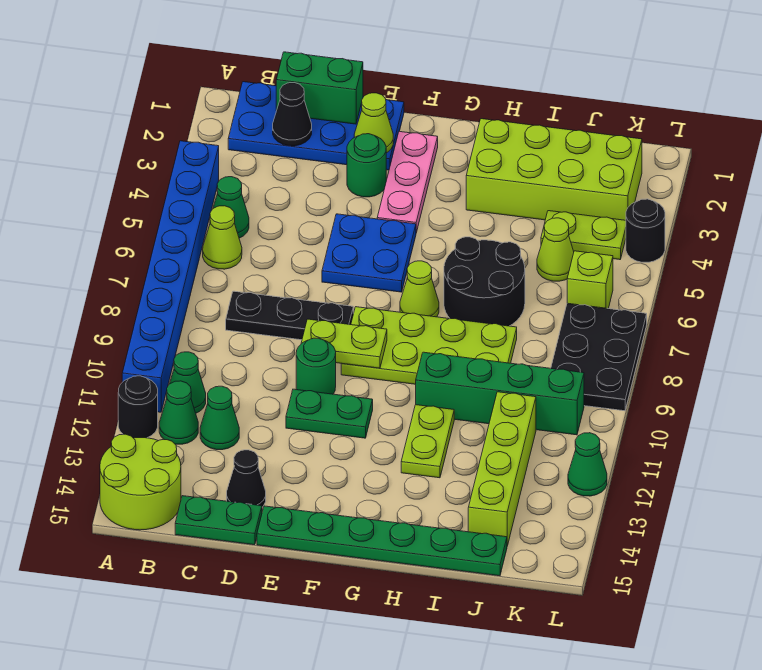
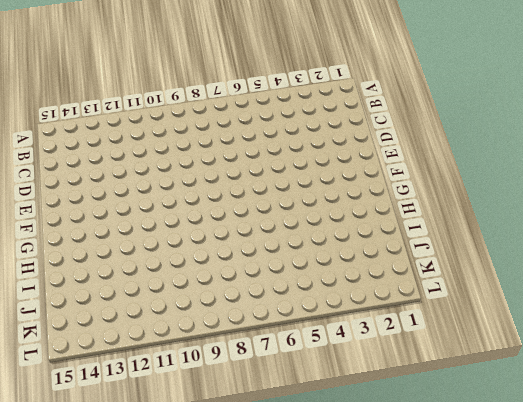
none -> blue brick A4:A11 level 1
none -> black round brick A12 level 1
none -> lime round brick A14:B15 level 1
none -> blue plate B1:E2 level 1

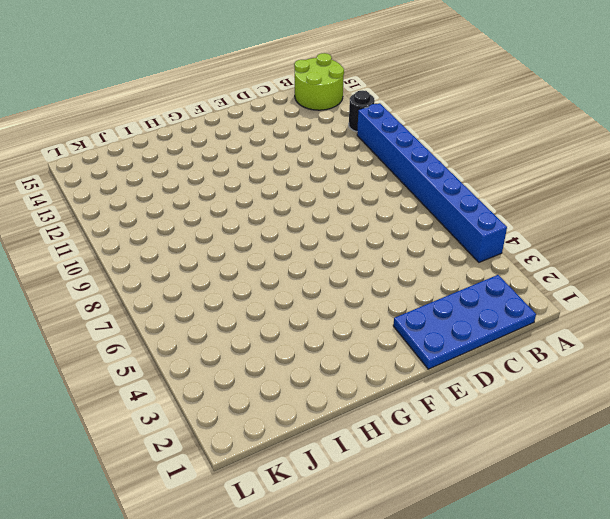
none -> green cone B5 level 1
none -> lime cone B6 level 1
none -> green cone B11 level 1
none -> green cone B12 level 1

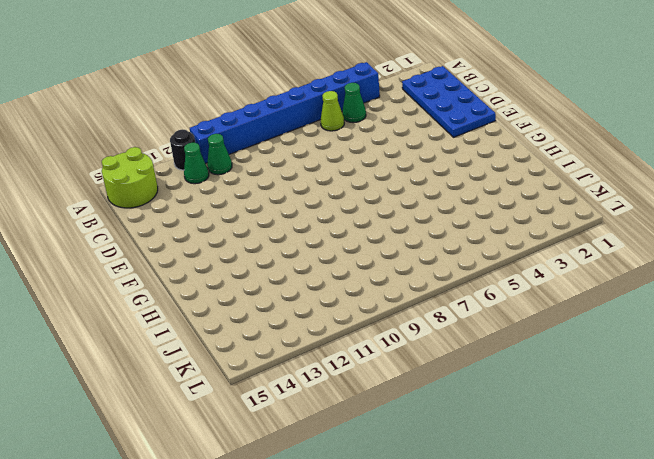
none -> black plate C8:E8 level 1
none -> green cone C12 level 1
none -> green plate C15:D15 level 1
none -> black cone D14 level 1

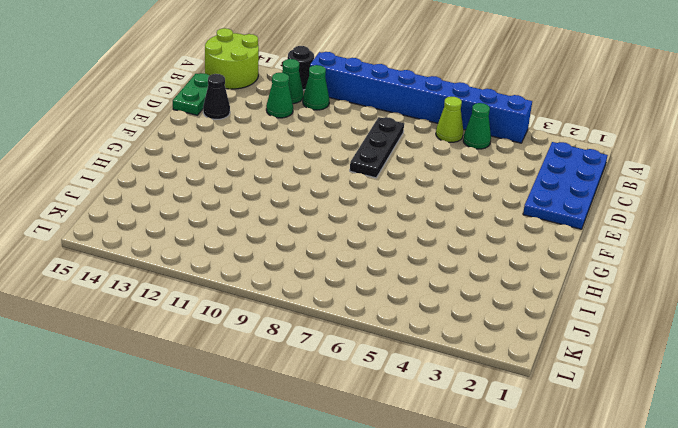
none -> green round brick E3 level 1
none -> blue plate E5:F6 level 1
none -> green round brick E10 level 1
none -> green plate E11:F11 level 1

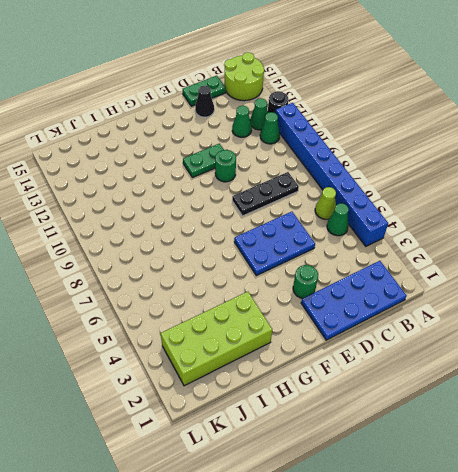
blue plate D5:F6 level 1 -> blue plate E5:F6 level 1
none -> green plate E15:J15 level 1
none -> pink plate F2:F4 level 1
none -> lime plate F8:I9 level 1
none -> lime cone G7 level 1

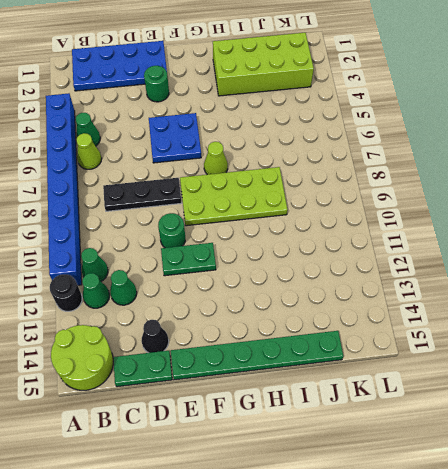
none -> pink plate F2:F4 level 1
none -> black round brick H6:I7 level 1
none -> green brick H10:K10 level 1
none -> lime plate H11:H12 level 1

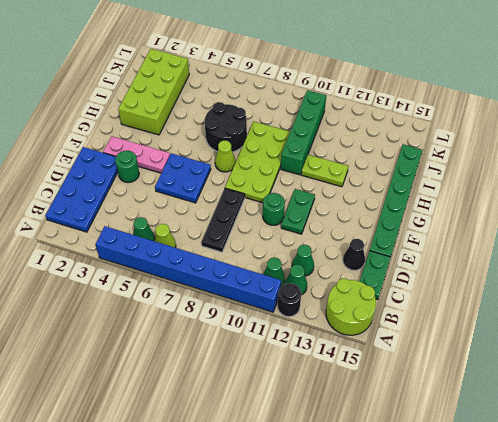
none -> lime plate J4:K4 level 1
none -> lime cone J5 level 1
none -> lime brick J11:J14 level 1
none -> lime brick K6 level 1

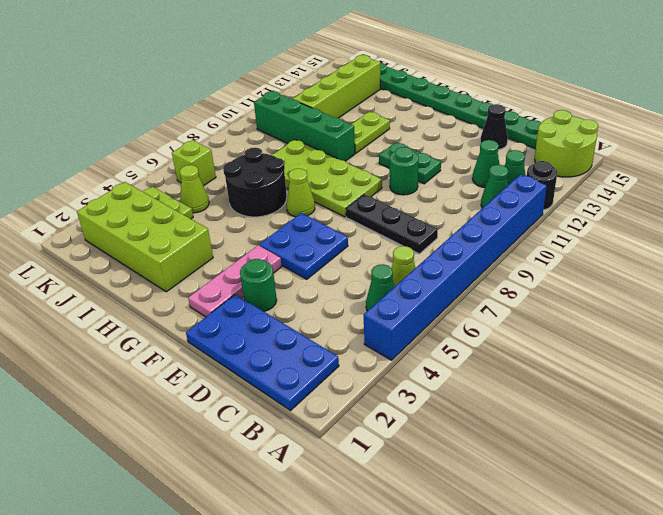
none -> black plate K7:L9 level 1
none -> black round brick L4 level 1
none -> green cone L12 level 1
none -> green brick C1:D1 level 2

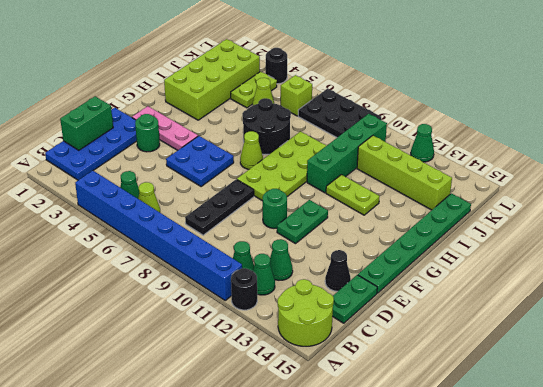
none -> black cone C2 level 2
none -> lime cone E2 level 2
none -> lime plate E9:F9 level 2

